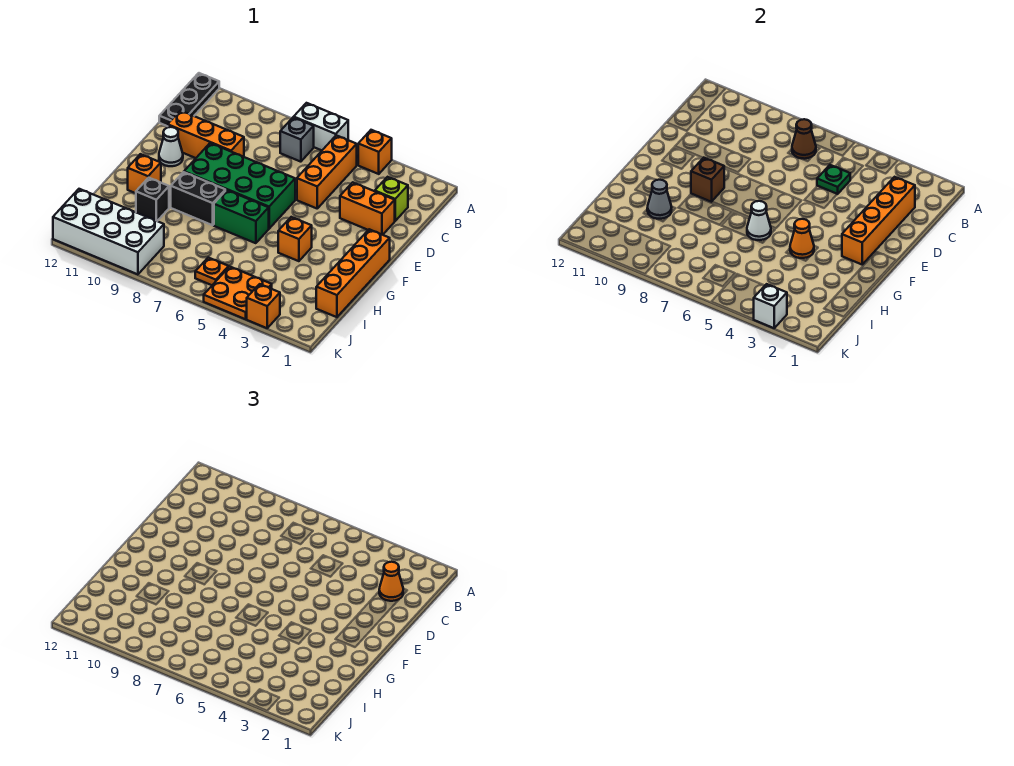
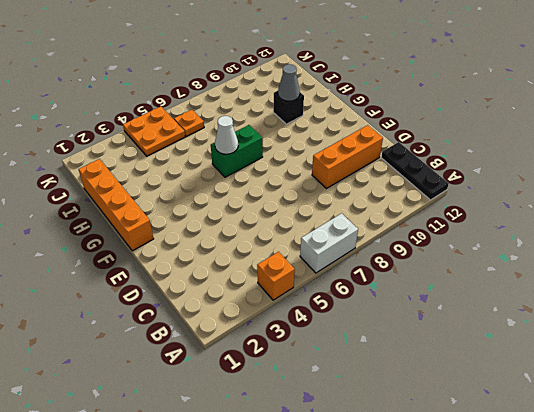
none -> orange brick B5:D5 level 1
none -> grey brick B7 level 1
none -> lime brick C2 level 1

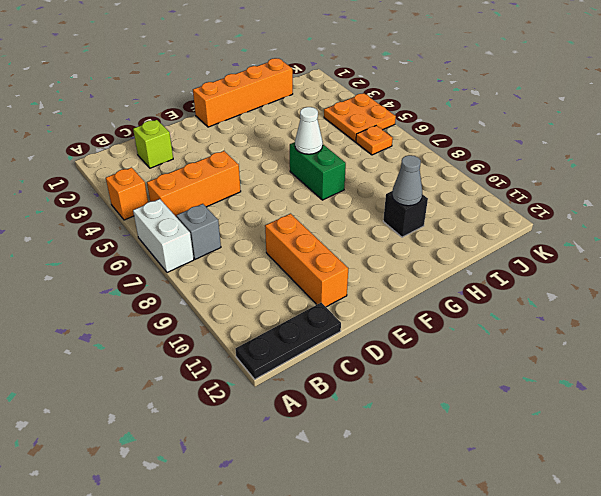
none -> orange brick D2:D3 level 1
none -> green brick E6:F9 level 1
none -> white cone E11 level 1

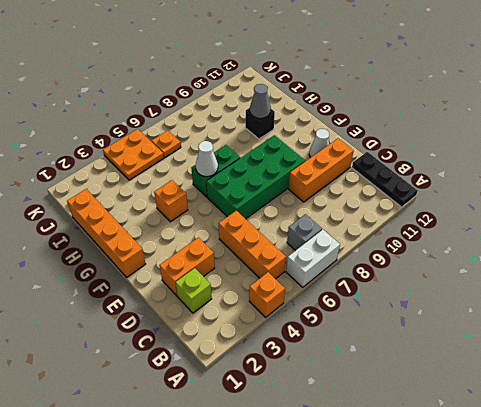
none -> black brick G8:G9 level 1
none -> orange brick G11 level 1
none -> white brick J9:K12 level 1

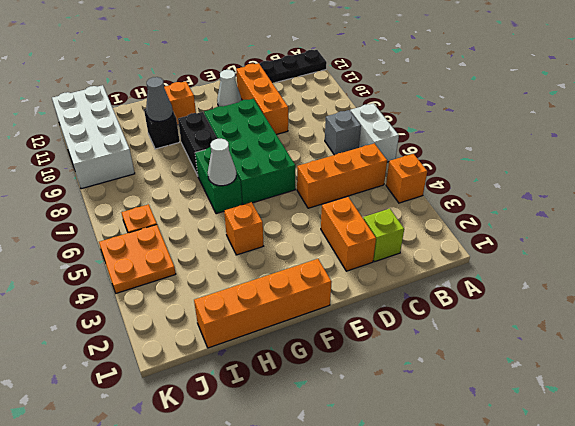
none -> orange brick K3 level 1
none -> brown cone B7 level 2
none -> orange brick C2:F2 level 2

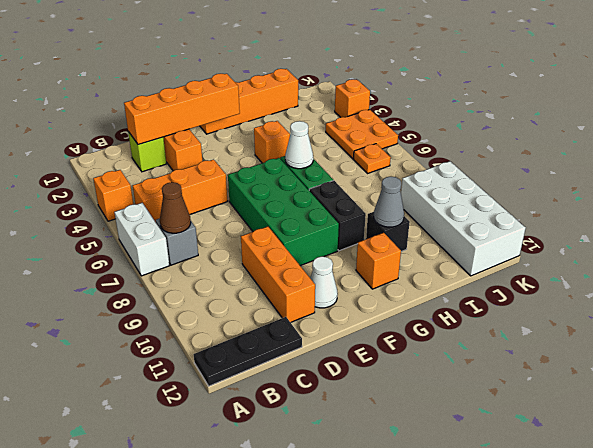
none -> green plate C5 level 2
none -> brown brick F9 level 2
none -> orange cone G4 level 2

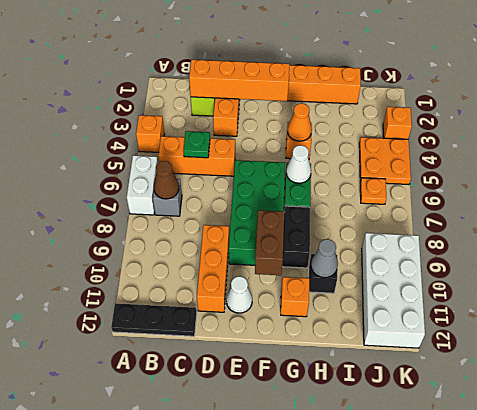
brown brick F9:F10 level 2 -> brown brick F9 level 2
none -> white brick K3 level 2
none -> orange cone C2 level 3

